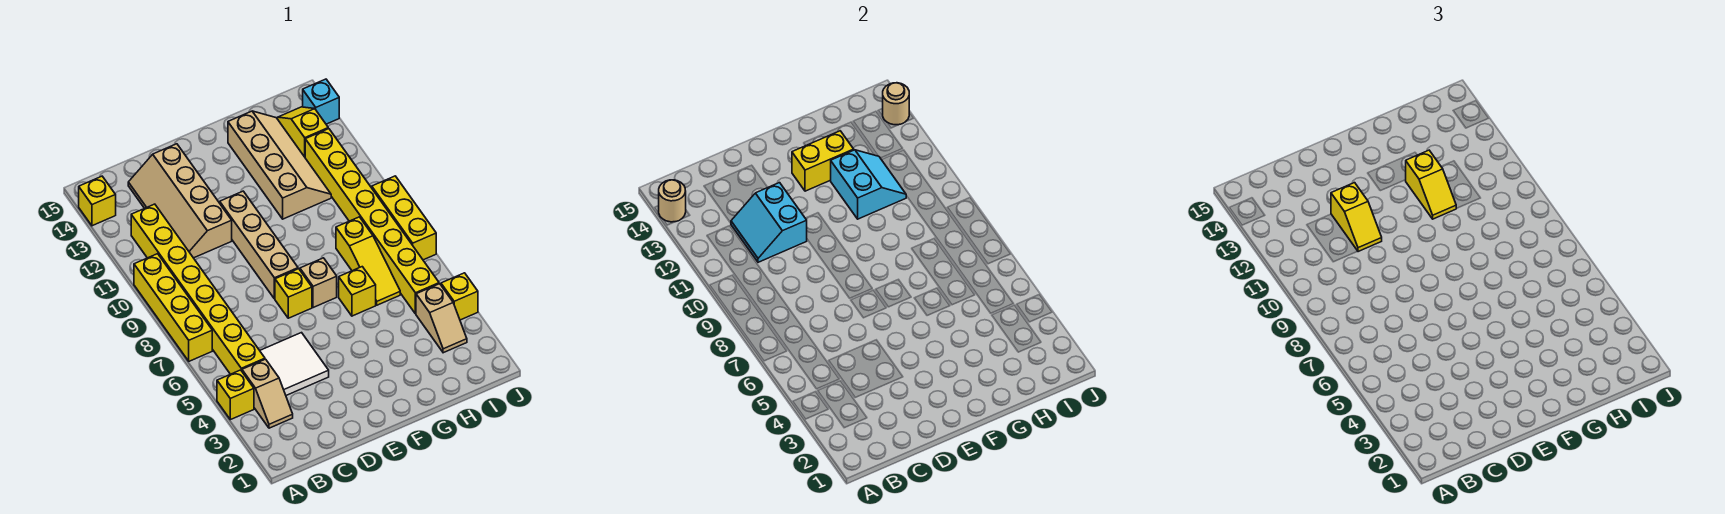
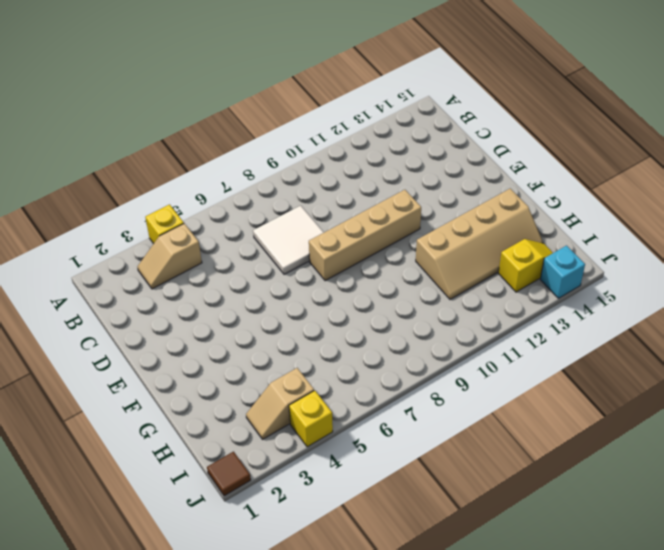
white tile C7:D8 level 1 -> white tile C4:D5 level 1
brown tile J1 level 1 -> none
none -> yellow brick A7:A10 level 1
none -> yellow brick A14 level 1
none -> yellow brick B5:B12 level 1

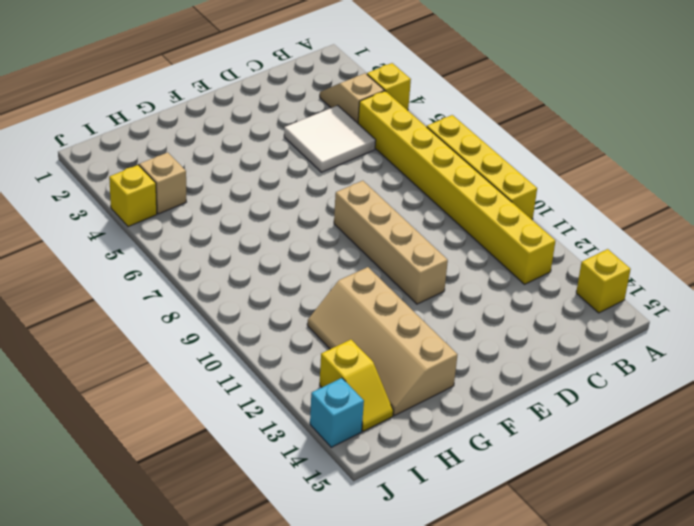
none -> tan slope C11:D14 level 1 top D
none -> yellow brick E7 level 1
none -> tan brick F7 level 1

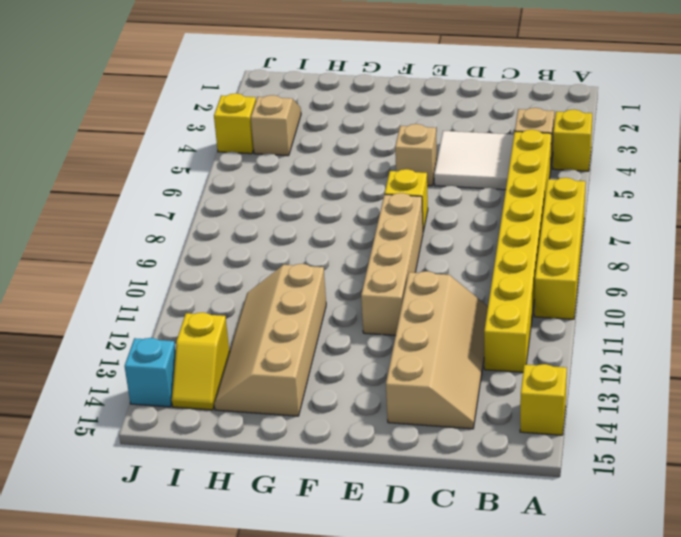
tan brick E5 level 1 -> tan brick F7 level 1
none -> yellow brick G6 level 1
none -> yellow slope H6:H8 level 1 top 8
none -> yellow brick I5:I12 level 1

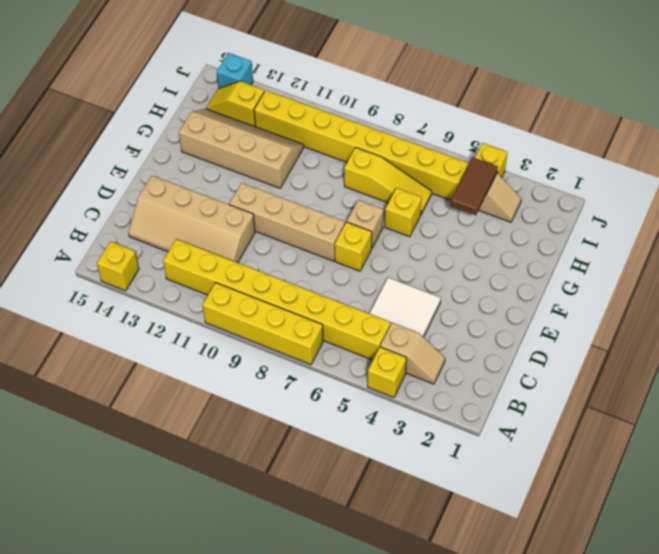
brown tile H4:I4 level 2 -> none
none -> yellow brick J7:J9 level 1
none -> tan round brick A14 level 2
none -> cyan slope C11:D12 level 2 top D

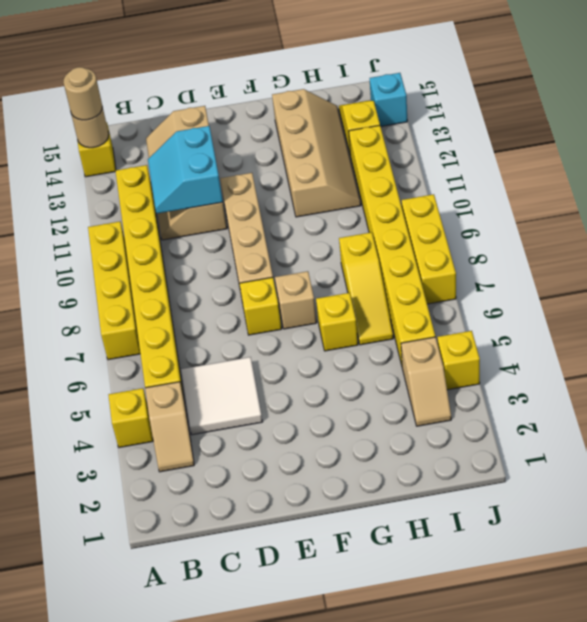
tan round brick A14 level 3 -> tan round brick J14 level 2
none -> yellow brick F13:G13 level 2
none -> cyan slope G11:H12 level 2 top G
none -> yellow slope D11:D12 level 3 top 12

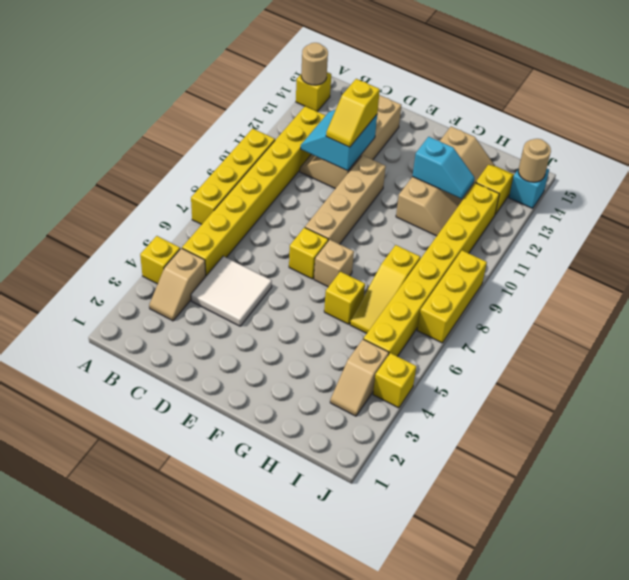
cyan slope G12:H12 level 2 top G -> cyan slope G11:H12 level 2 top G
none -> yellow brick F13:G13 level 2
none -> yellow slope G11:G12 level 3 top 12

